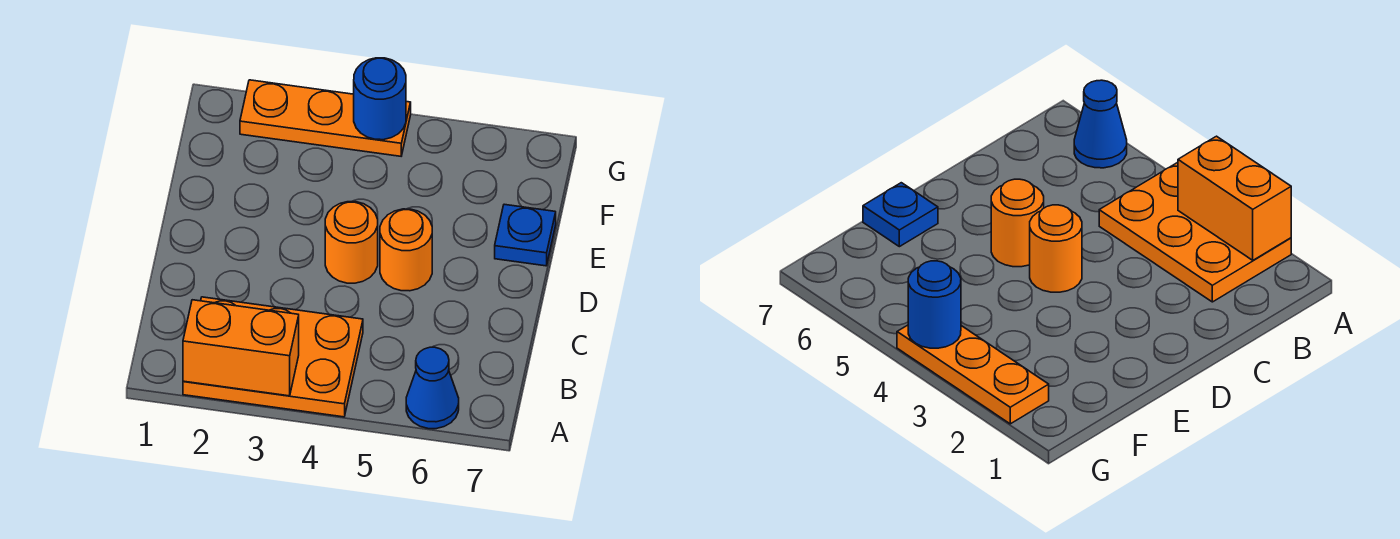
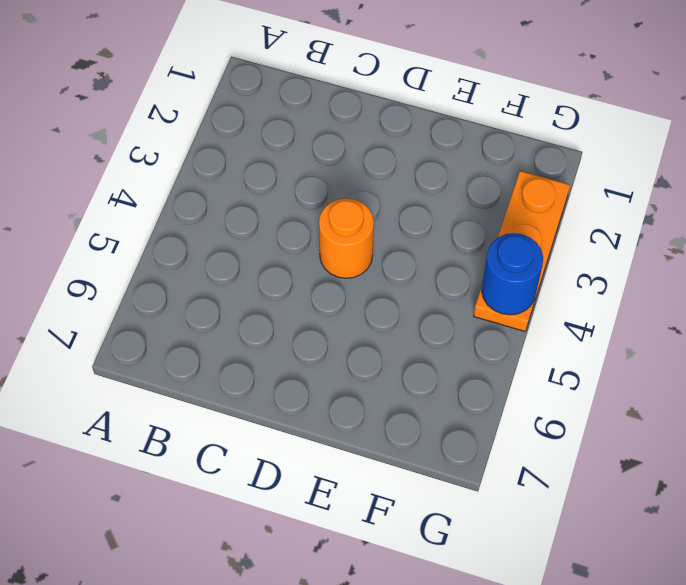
none -> orange plate A2:B4 level 1
none -> blue cone A6 level 1

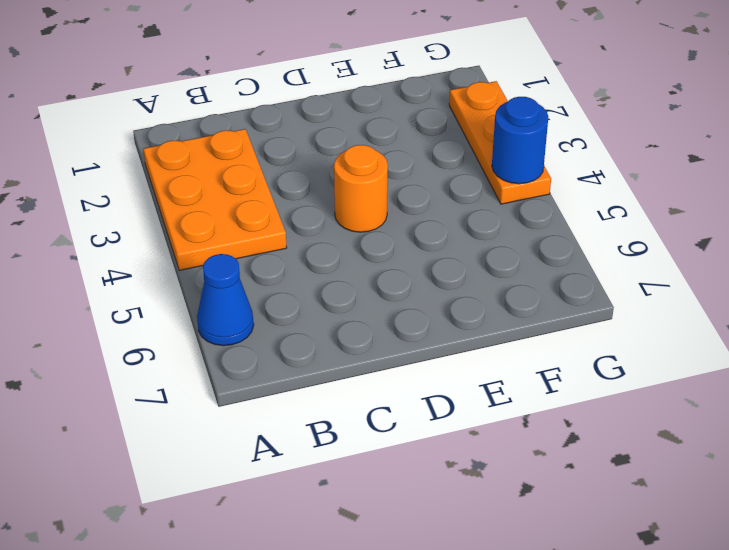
none -> orange round brick D5 level 1
none -> blue plate E7 level 1

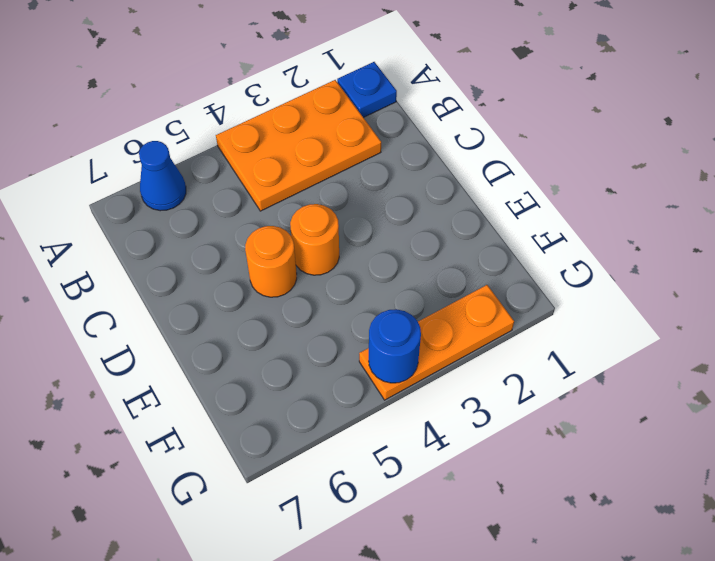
blue plate A1 level 1 -> blue plate E7 level 1
none -> orange brick A2:A3 level 2

